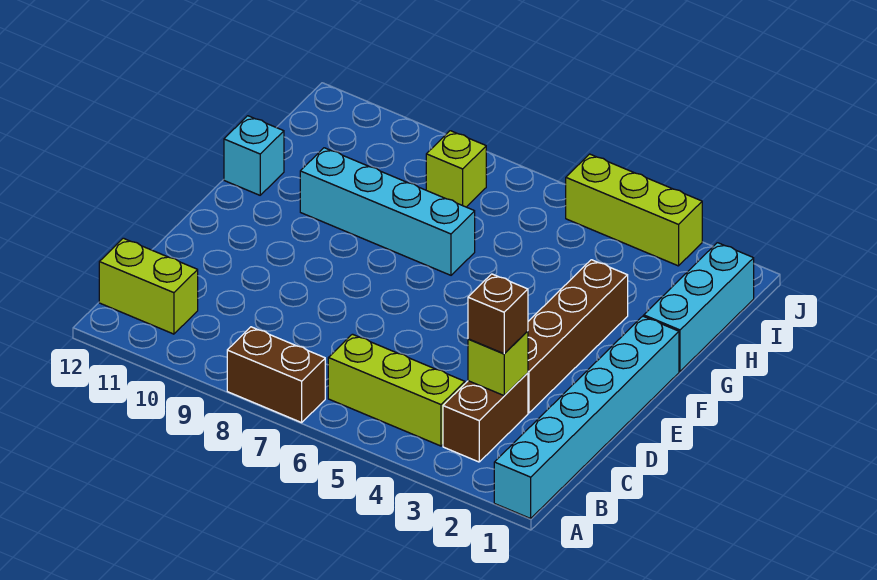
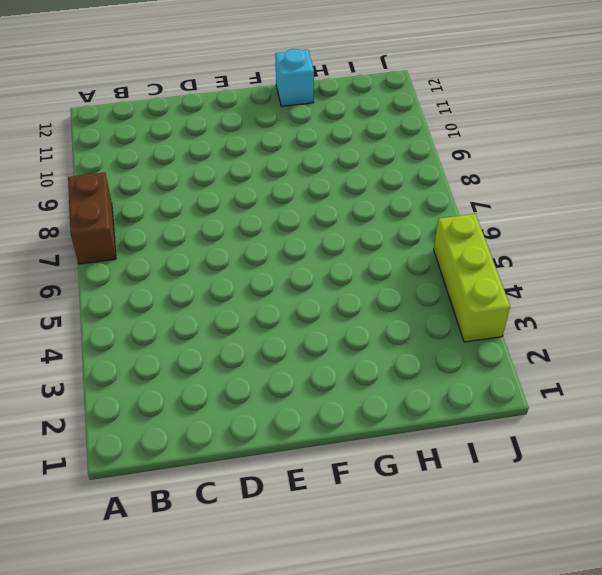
none -> cyan brick A1:F1 level 1
none -> brown brick B3:C3 level 1
none -> lime brick B4:B6 level 1

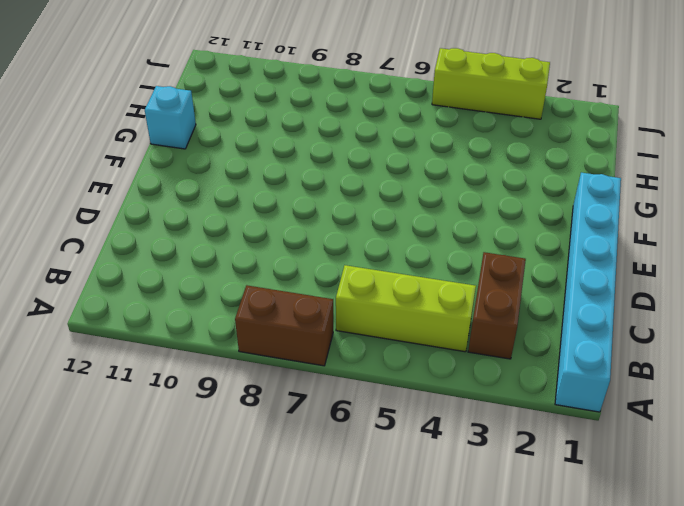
none -> lime brick B11:B12 level 1
none -> brown brick D3:G3 level 1
none -> cyan brick G1:I1 level 1

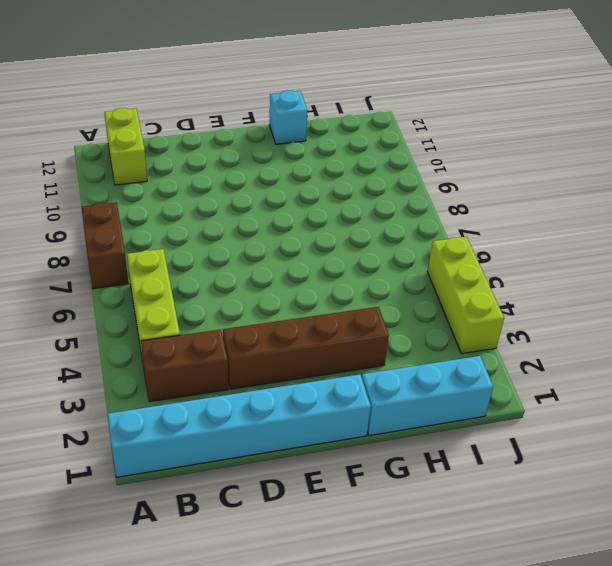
none -> cyan brick G7:G10 level 1
none -> lime brick I8 level 1
none -> lime brick C3 level 2

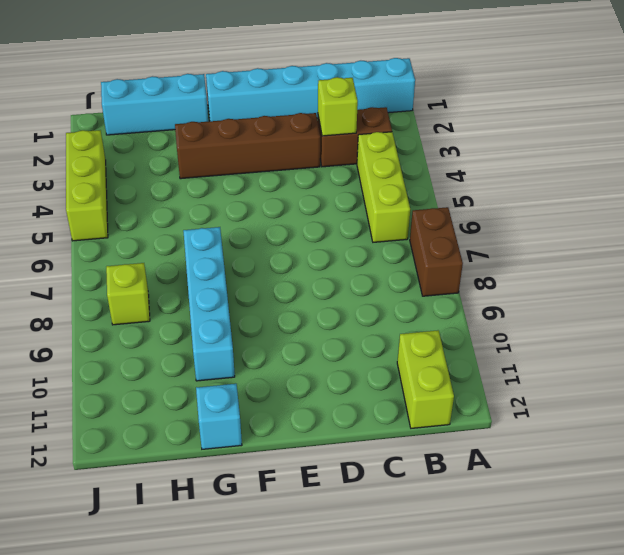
none -> brown brick C3 level 3

